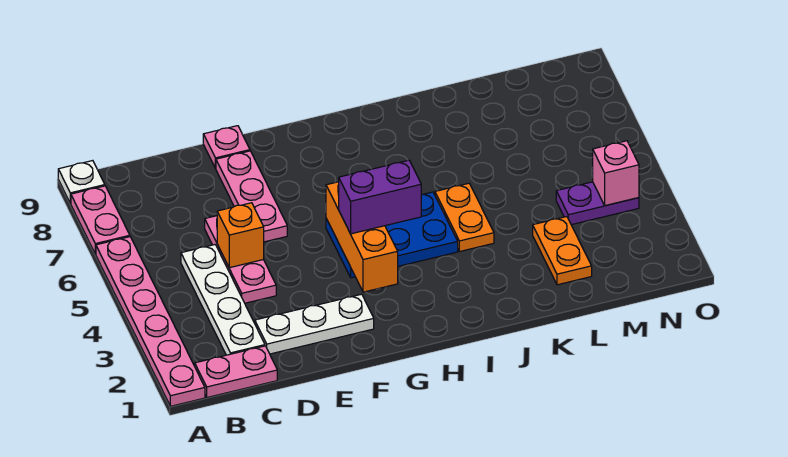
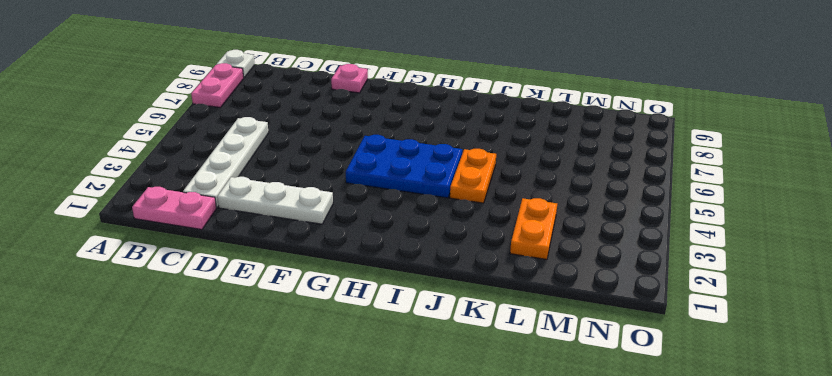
none -> pink plate A1:A6 level 1
none -> pink plate D4:D6 level 1
none -> pink plate E6:E8 level 1

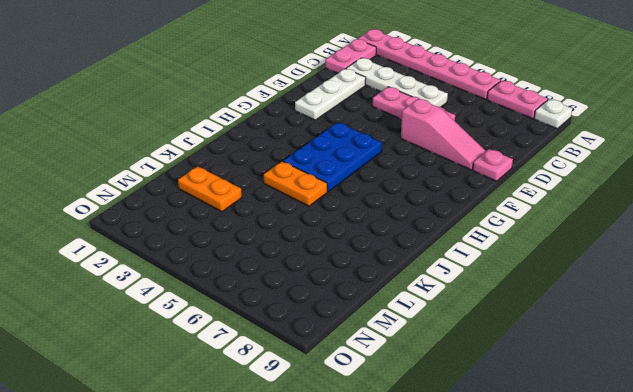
pink slope E6:E8 level 1 top 6 -> pink plate E6:E8 level 1
none -> purple plate M4:N4 level 1
none -> orange brick D5 level 2
none -> orange brick G3:G5 level 2

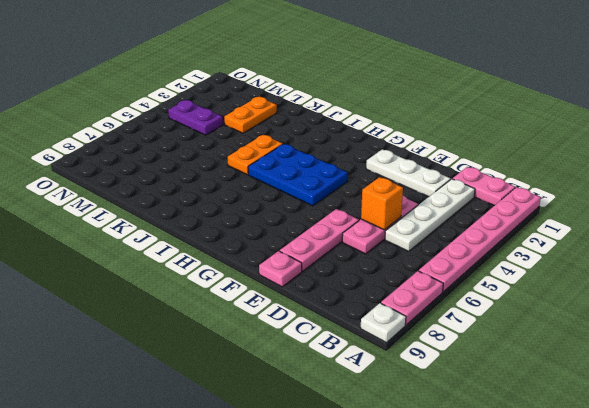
none -> orange brick G3:G5 level 2
none -> pink brick N4 level 2
none -> purple brick G4:H4 level 3

